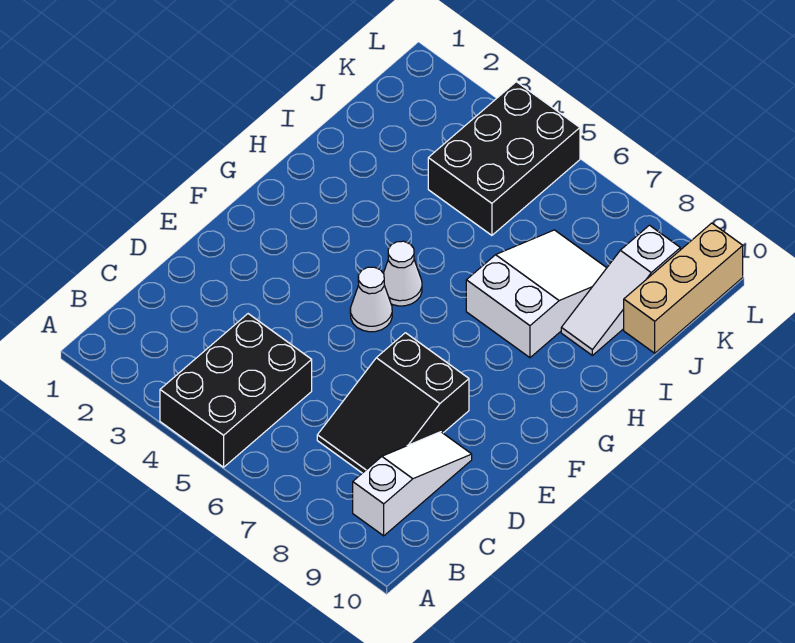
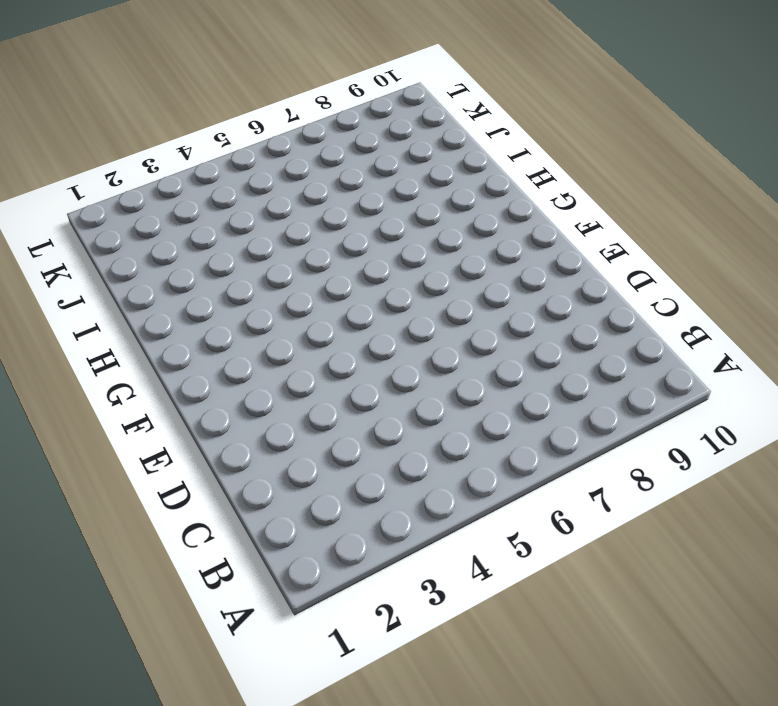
none -> black brick A4:C5 level 1
none -> white slope B9:D9 level 1 top B

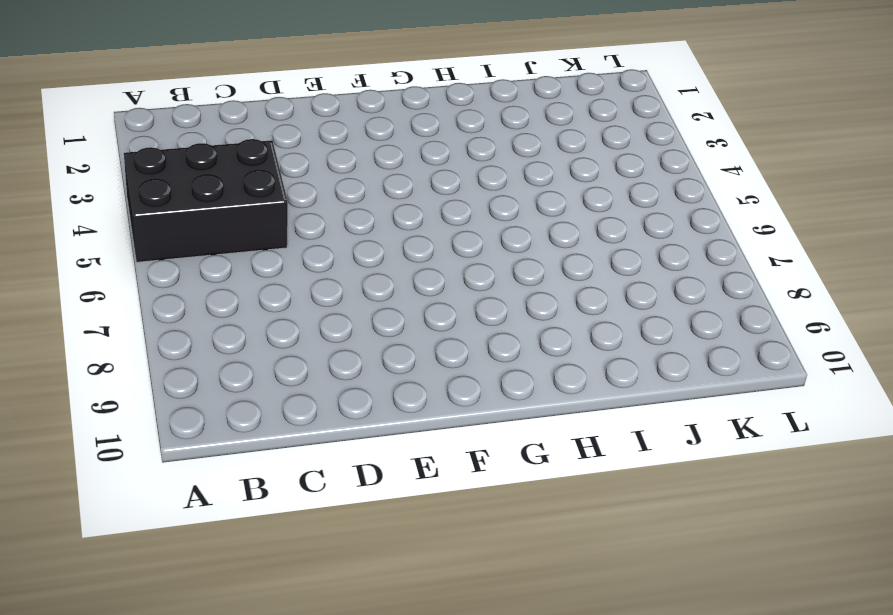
none -> white slope B9:D9 level 1 top B
none -> black slope C7:E8 level 1 top E

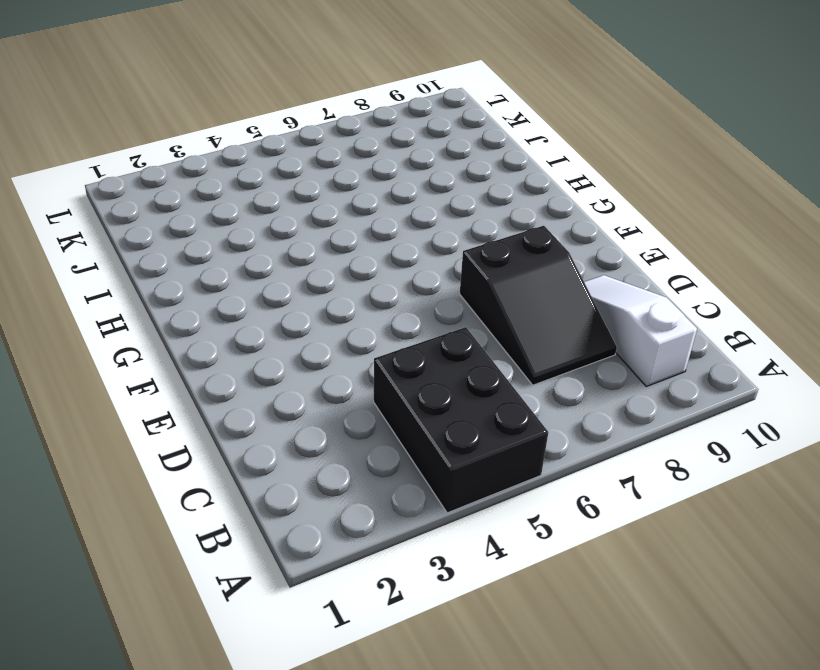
none -> white cone F5 level 1
none -> white cone G5 level 1

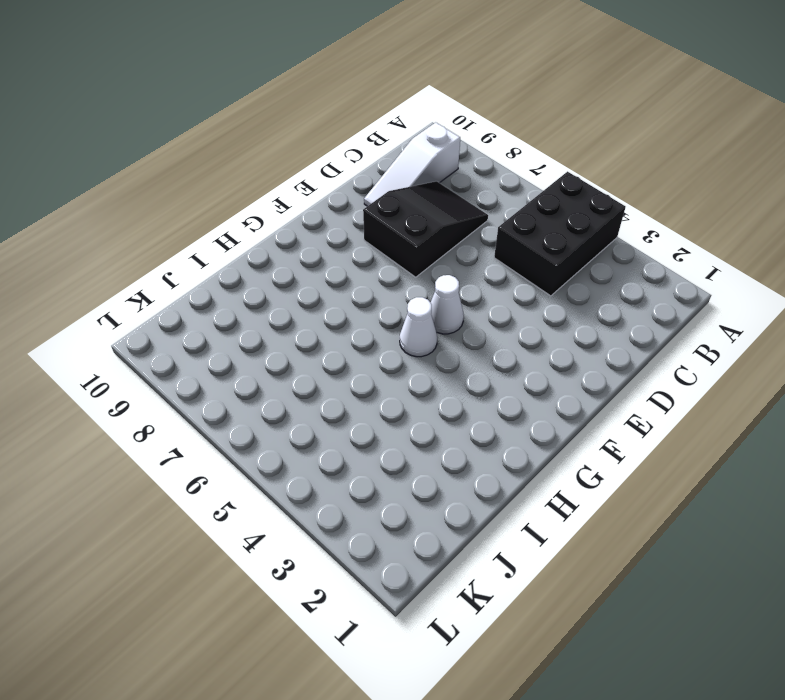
none -> white slope H7:J8 level 1 top H
none -> white slope I9:K9 level 1 top K

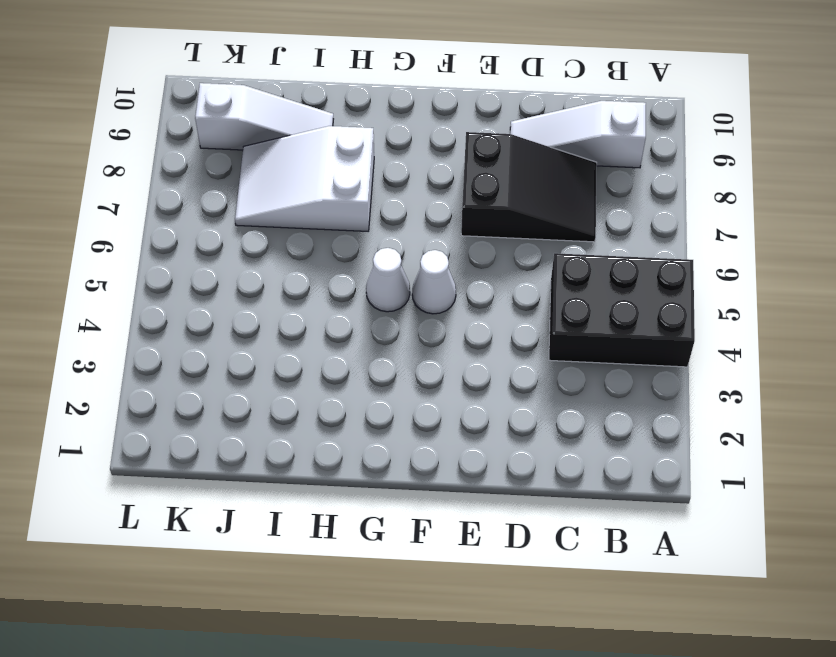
none -> black brick J4:L5 level 1
none -> tan brick J10:L10 level 1

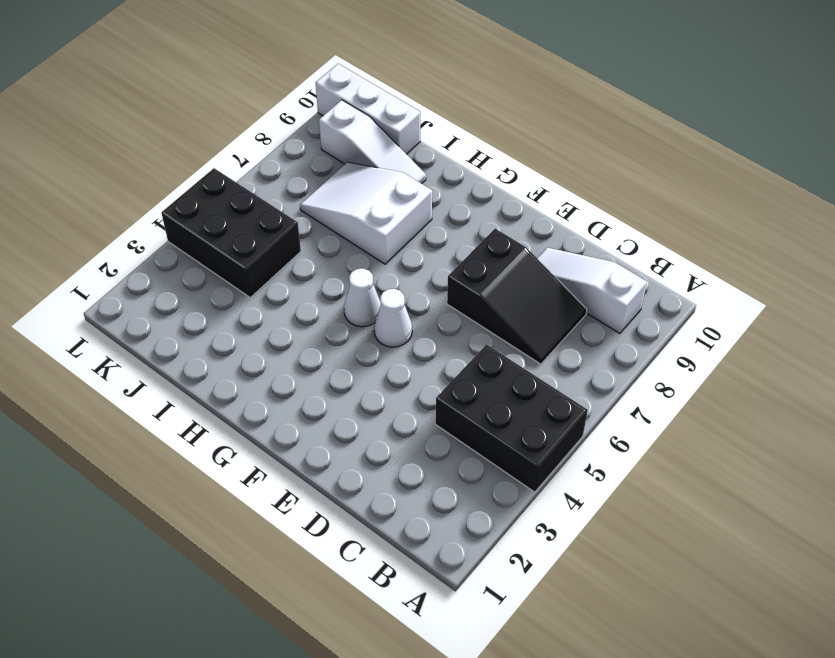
white brick J10:L10 level 1 -> tan brick J10:L10 level 1

